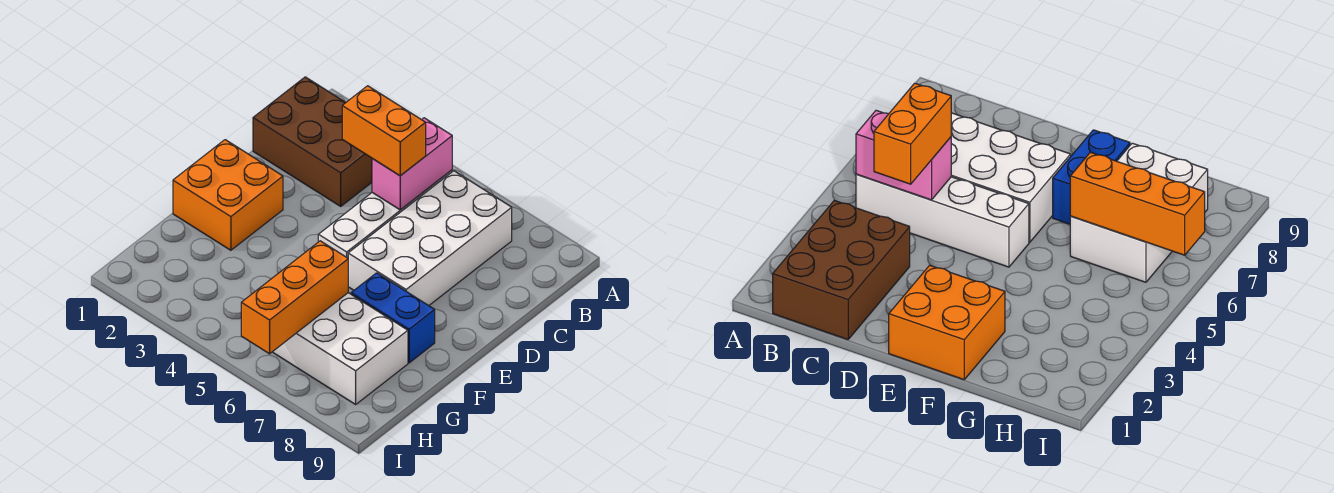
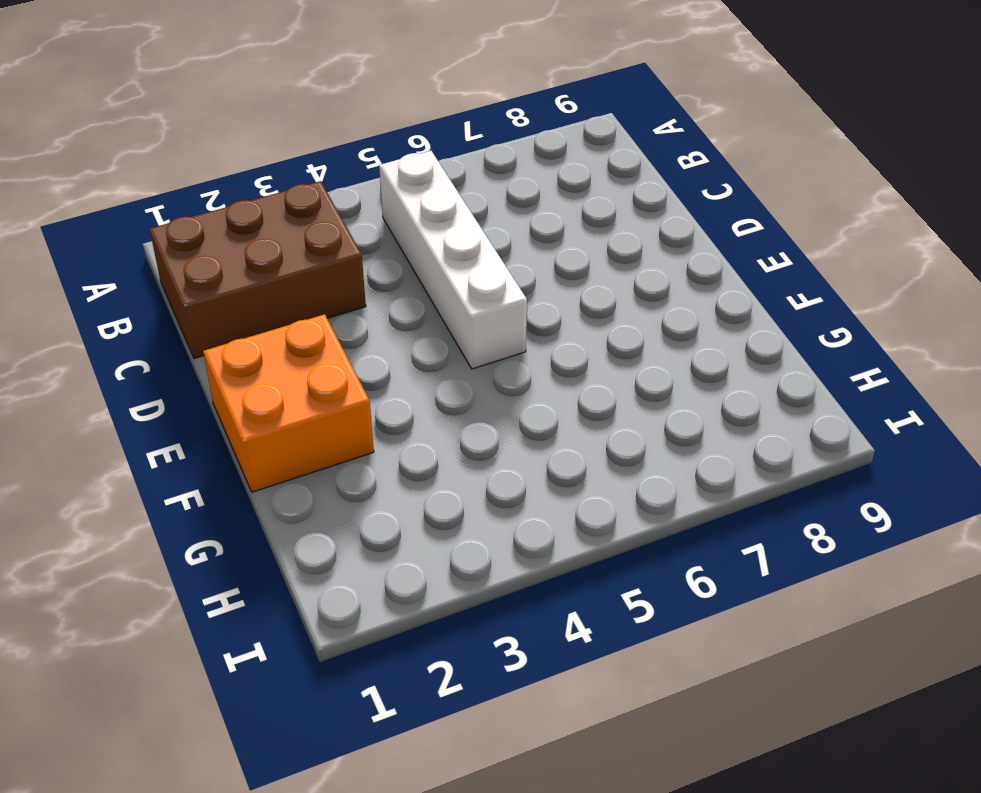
none -> white brick B6:E7 level 1
none -> blue brick F7:F8 level 1

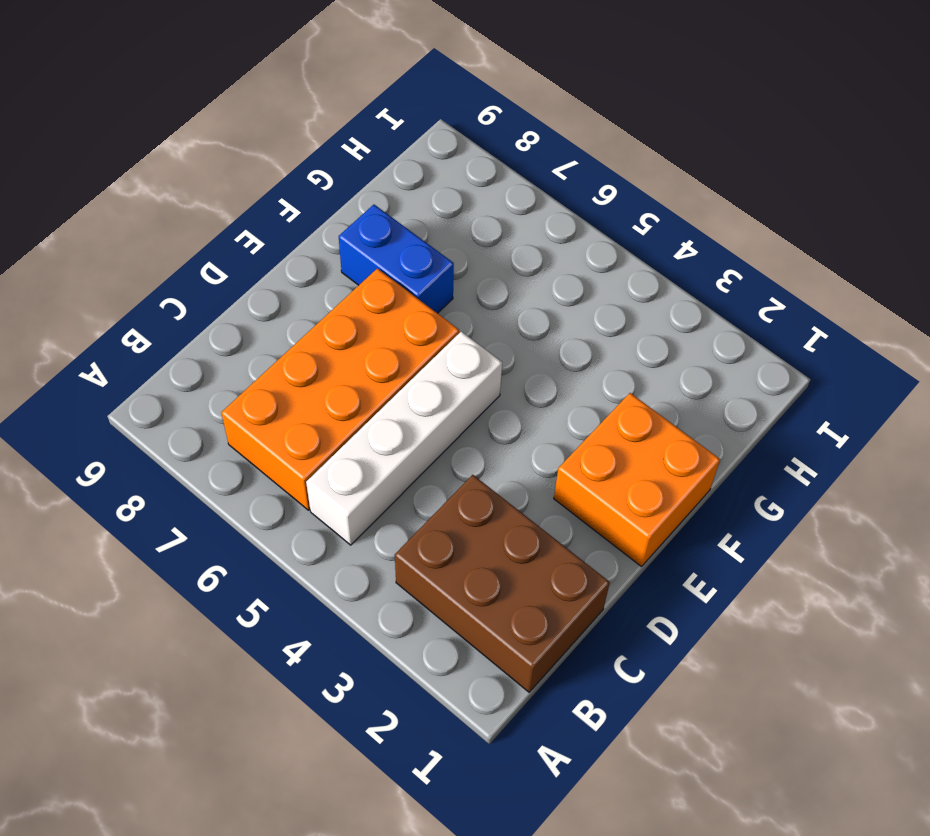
orange brick B6:E7 level 1 -> white brick B6:E7 level 1
none -> white brick G6:H8 level 1
none -> pink brick B5:C5 level 2

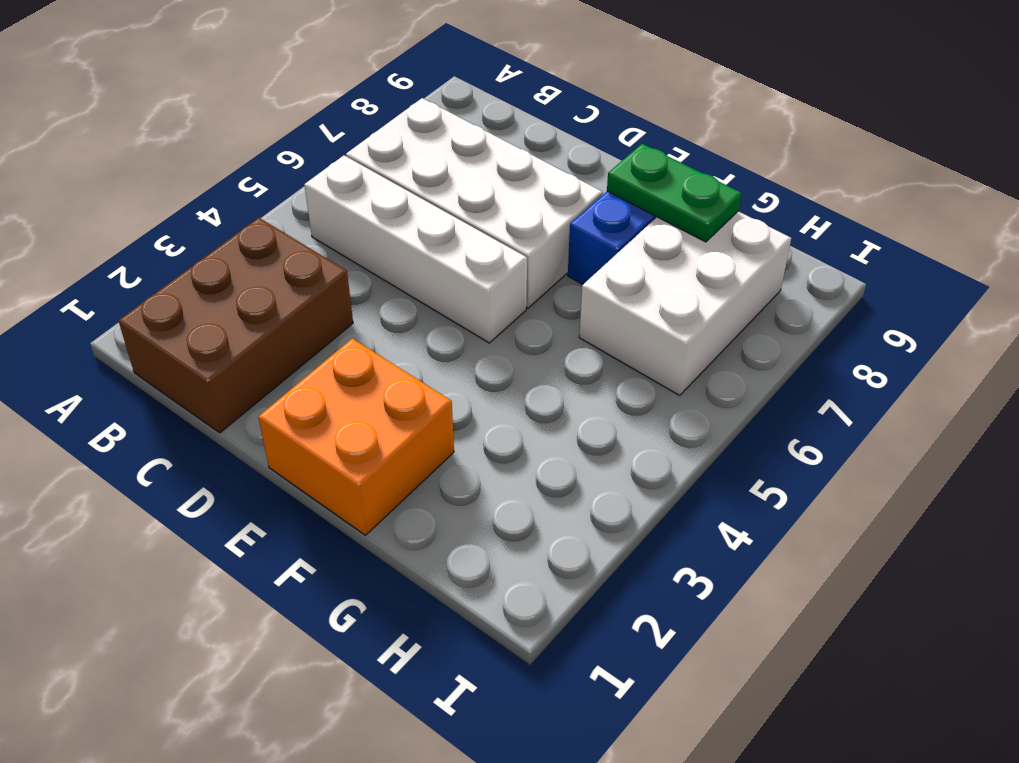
green plate F8:G8 level 2 -> none
none -> pink brick B5:C5 level 2
none -> orange brick G6:I6 level 2

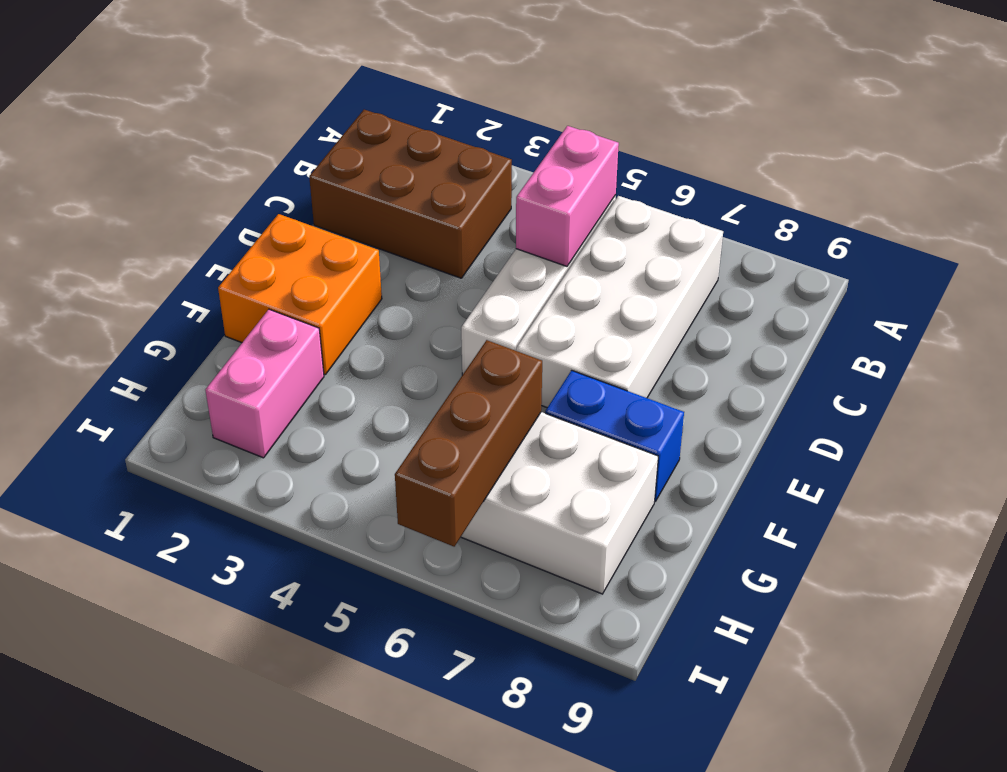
pink brick G2:H2 level 1 -> none
brown brick G6:I6 level 2 -> orange brick G6:I6 level 2
none -> orange brick C4:C5 level 3

